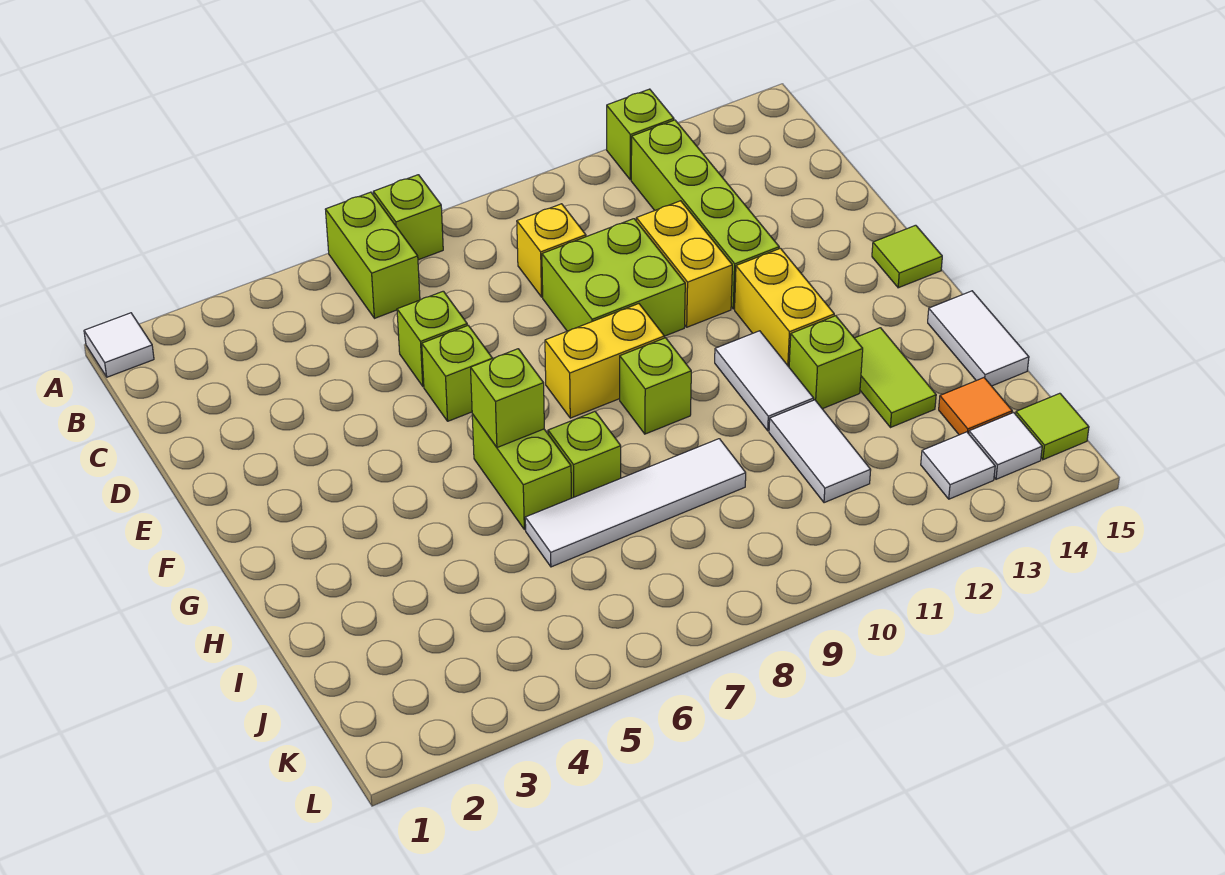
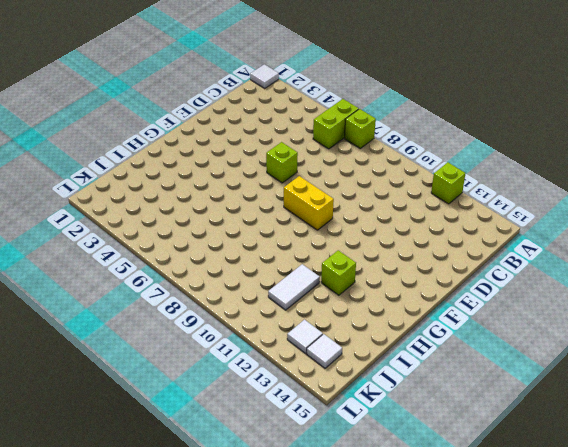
none -> lime brick B12:E12 level 1
none -> yellow brick C9 level 1
none -> lime brick D6 level 1

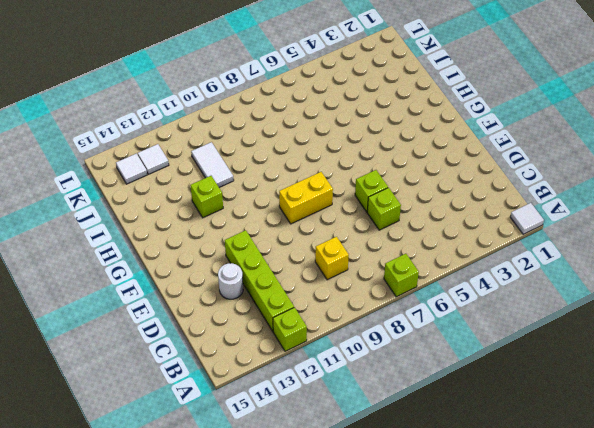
white round brick D13 level 1 -> none
none -> lime brick A6:B6 level 1
none -> lime brick D9:E10 level 1
none -> yellow brick D11:E11 level 1

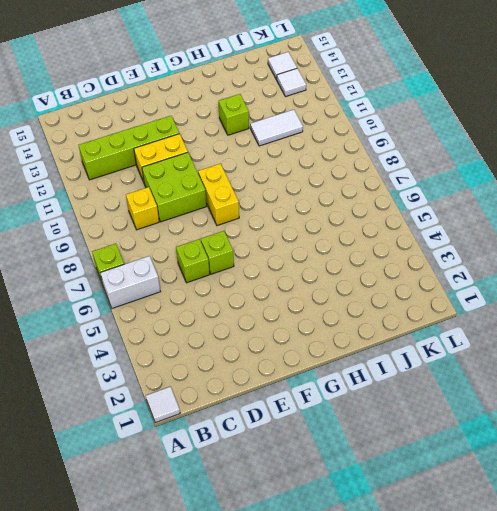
white brick A6:B6 level 1 -> lime brick A6:B6 level 1
none -> lime brick A12 level 1
none -> yellow brick F12:G12 level 1
none -> lime tile F15 level 1

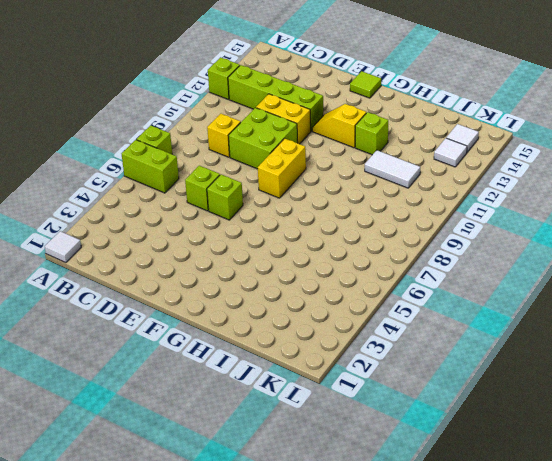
yellow slope F12:G12 level 1 top G -> yellow brick F12:G12 level 1
none -> lime brick G6:H6 level 1
none -> lime brick G9 level 1
none -> white tile G11:H11 level 1

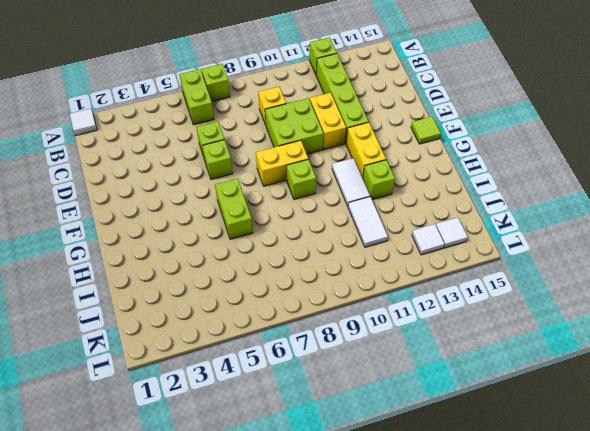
none -> lime brick H7 level 1
none -> lime tile H13:I13 level 1
none -> white tile H15:I15 level 1

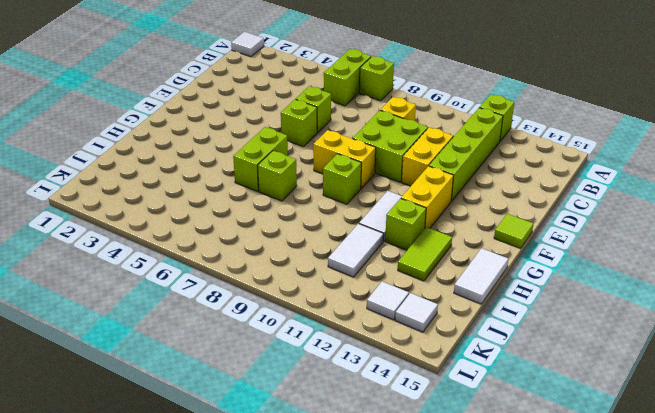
none -> white tile I6:I9 level 1
none -> orange tile J14 level 1
none -> lime tile K15 level 1

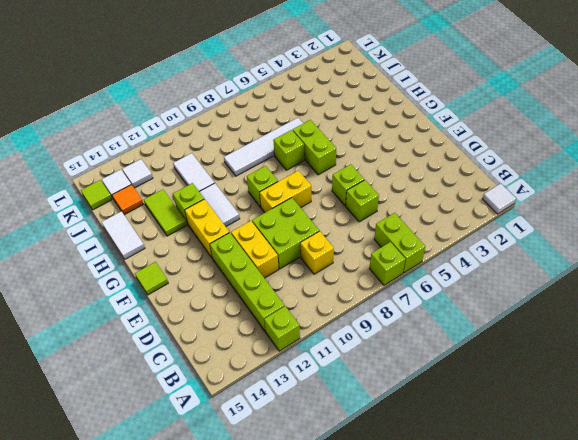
none -> lime brick G6 level 2

